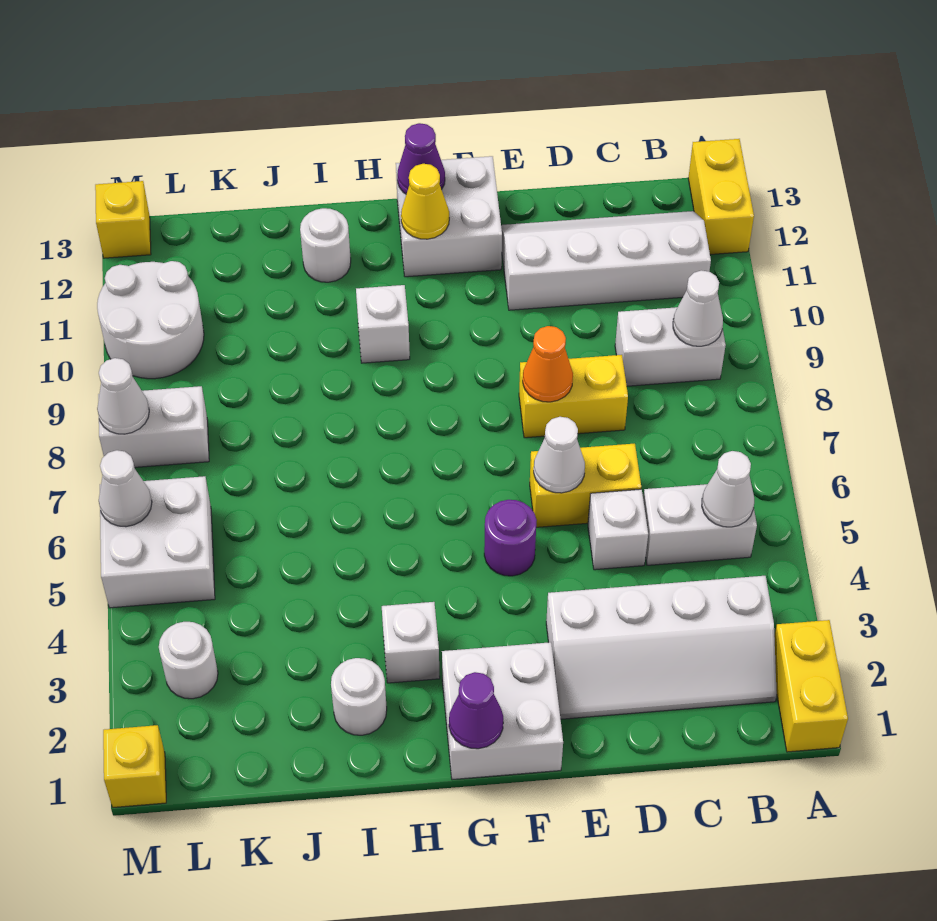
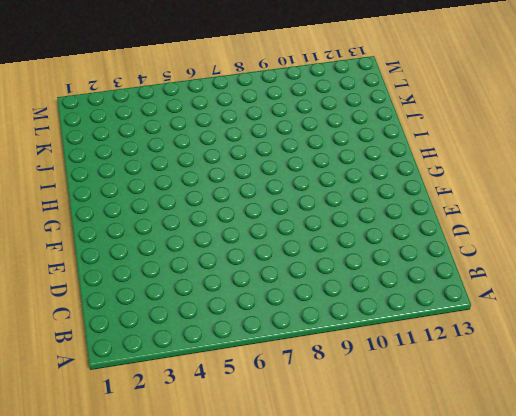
none -> yellow brick A1:A2 level 1
none -> yellow brick A12:A13 level 1
none -> white slope B2:E3 level 1 top 3
none -> white brick B5:C5 level 1

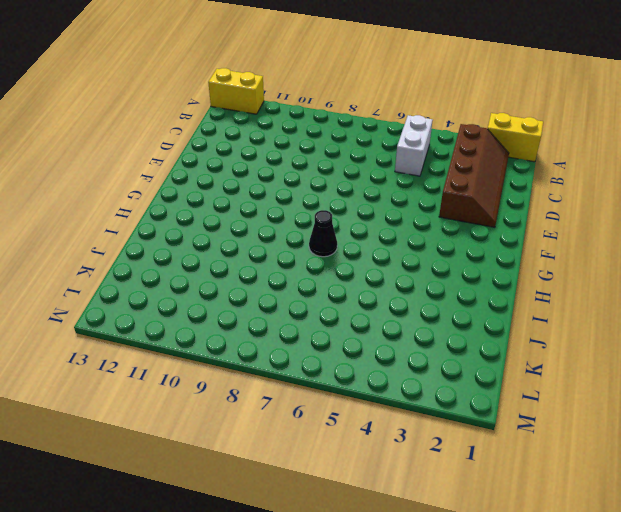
brown slope B2:E3 level 1 top 3 -> white slope B2:E3 level 1 top 3
black cone H7 level 1 -> none
none -> white brick B9:C9 level 1
none -> white slope B11:E12 level 1 top 11
none -> white brick D5 level 1
none -> yellow brick D6:E6 level 1

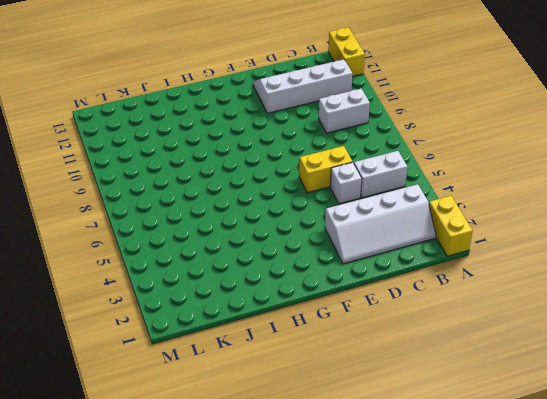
none -> yellow brick D8:E8 level 1
none -> white brick F1:G2 level 1
none -> purple round brick F5 level 1
none -> white brick F12:G13 level 1

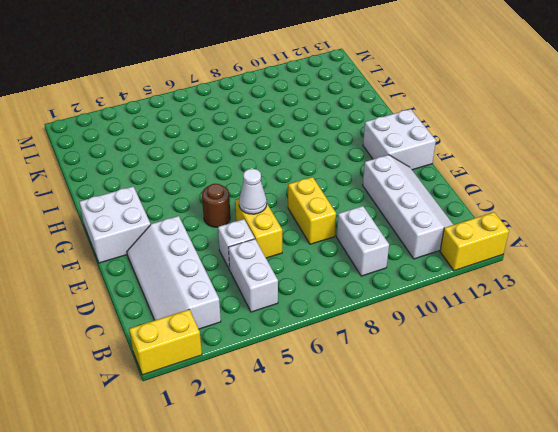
brown round brick F5 level 1 -> purple round brick F5 level 1
none -> white brick H3 level 1
none -> white brick H10 level 1
none -> white round brick I2 level 1
none -> white round brick I12 level 1

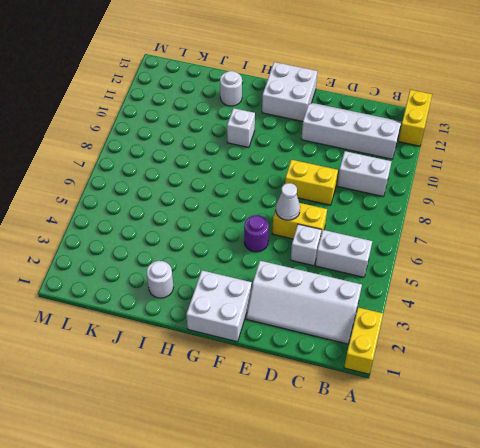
none -> white brick H3 level 1
none -> white round brick L3 level 1
none -> white brick L5:M6 level 1
none -> white brick L8:M8 level 1

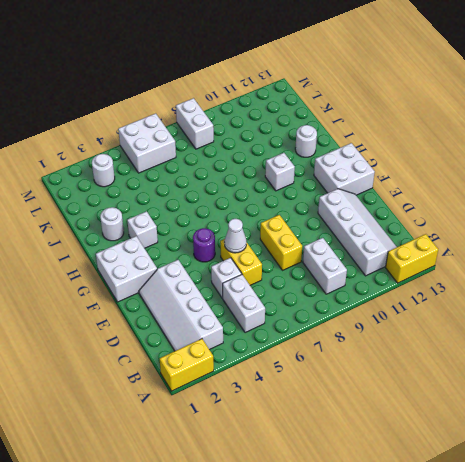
none -> white round brick L10:M11 level 1
none -> yellow brick M1 level 1
none -> yellow brick M13 level 1
none -> white cone B5 level 2

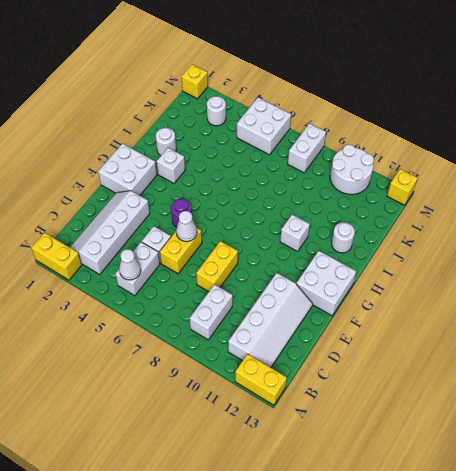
none -> white cone B9 level 2
none -> orange cone E8 level 2
none -> purple cone G1 level 2
none -> yellow cone G12 level 2

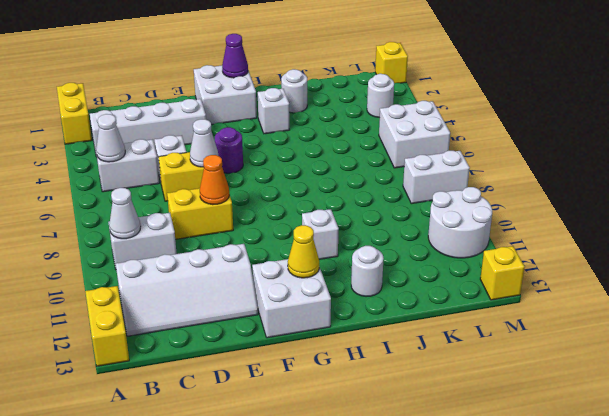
none -> purple cone G13 level 2
none -> white cone M6 level 2
none -> white cone M8 level 2

